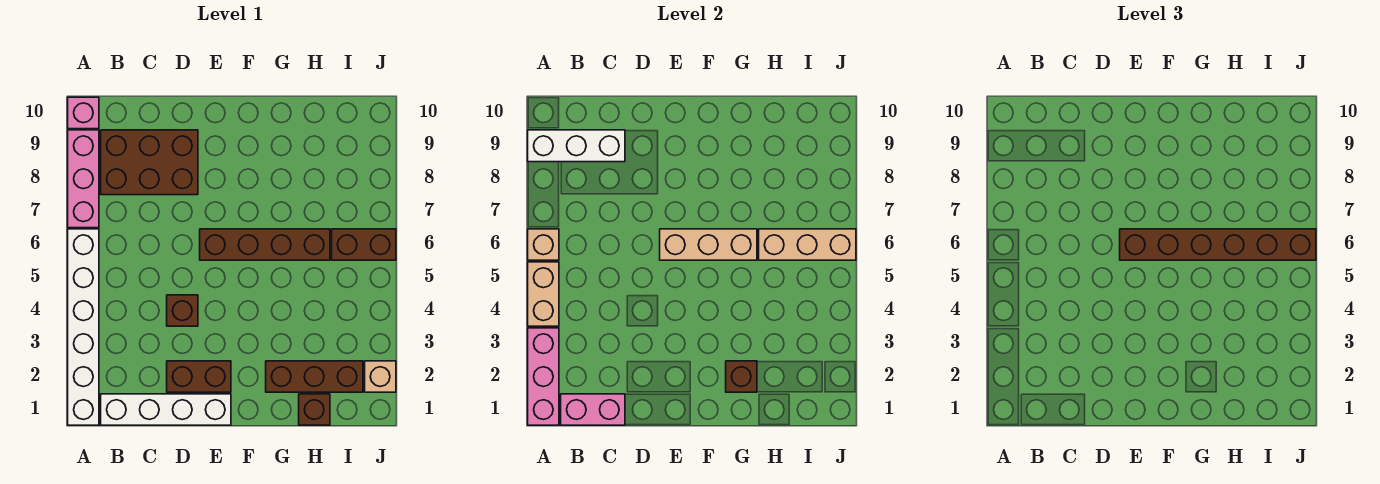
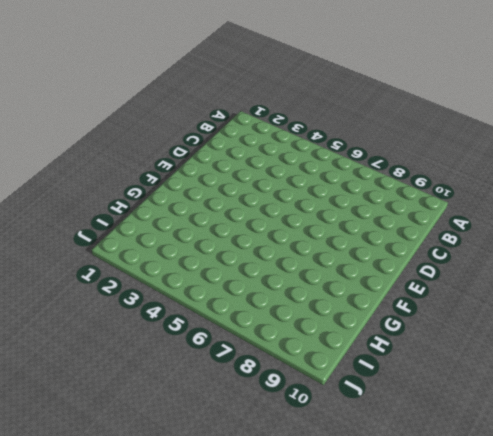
none -> white brick A1:A6 level 1
none -> pink brick A7:A9 level 1
none -> pink brick A10 level 1

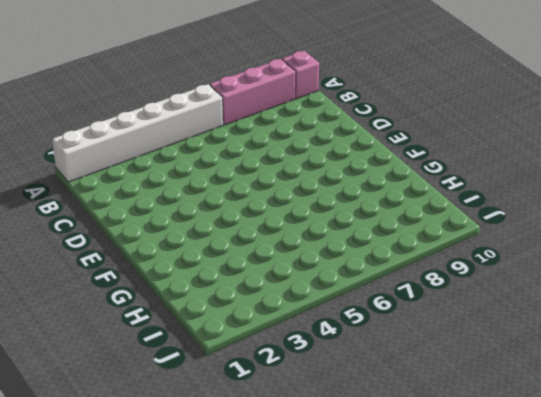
none -> white brick B1:E1 level 1
none -> brown brick B8:D9 level 1
none -> brown brick D2:E2 level 1

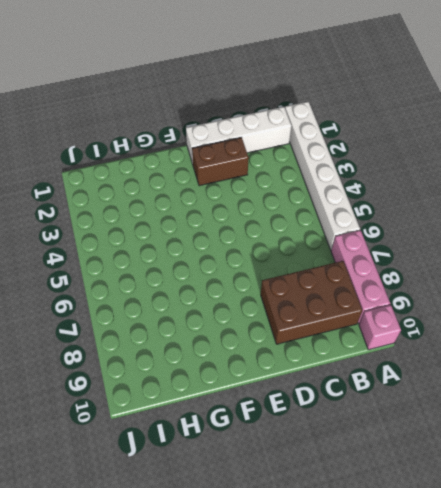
none -> brown brick D4 level 1
none -> brown brick E6:H6 level 1
none -> brown brick G2:I2 level 1

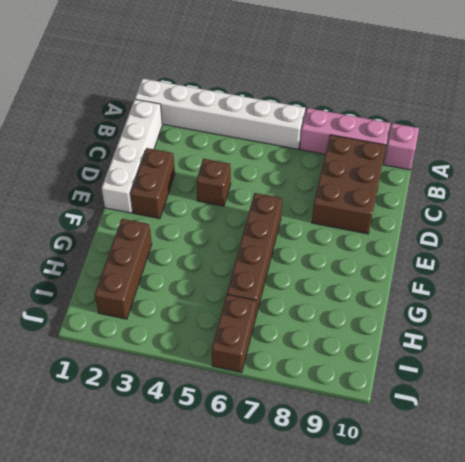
none -> brown brick H1 level 1
none -> tan brick J2 level 1
none -> pink brick A1:A3 level 2

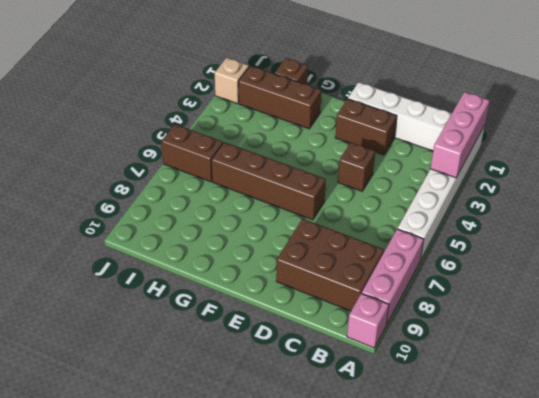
none -> tan brick A4:A5 level 2
none -> tan brick A6 level 2
none -> white brick A9:C9 level 2

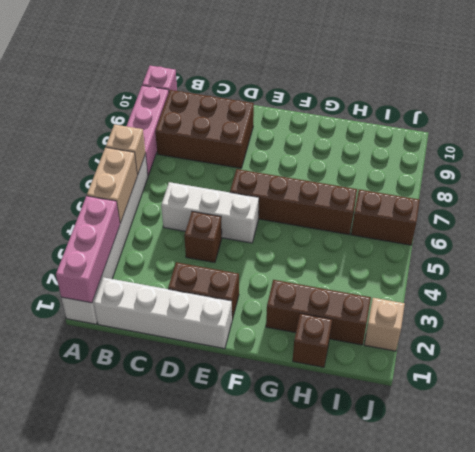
white brick C5:E5 level 1 -> white brick A9:C9 level 2
none -> pink brick B1:C1 level 2
none -> tan brick E6:G6 level 2
none -> brown brick G2 level 2

